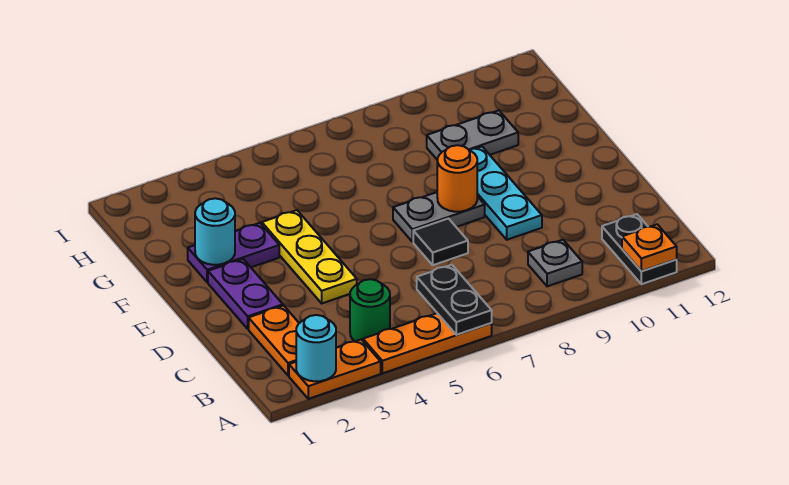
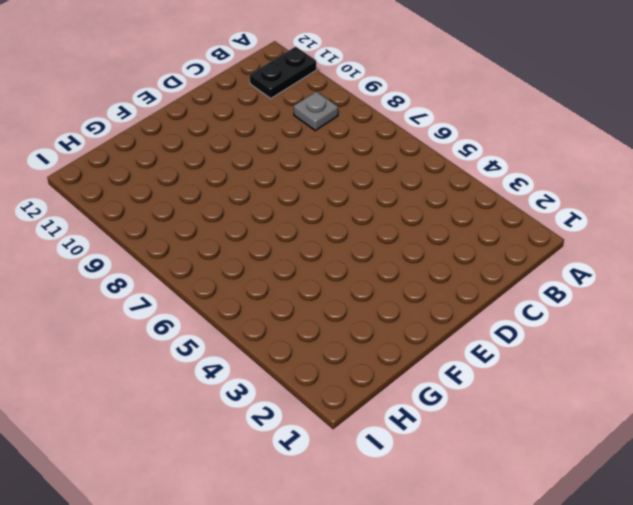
none -> orange plate A2:A3 level 1
none -> orange plate A4:A6 level 1
none -> orange plate B2:C2 level 1

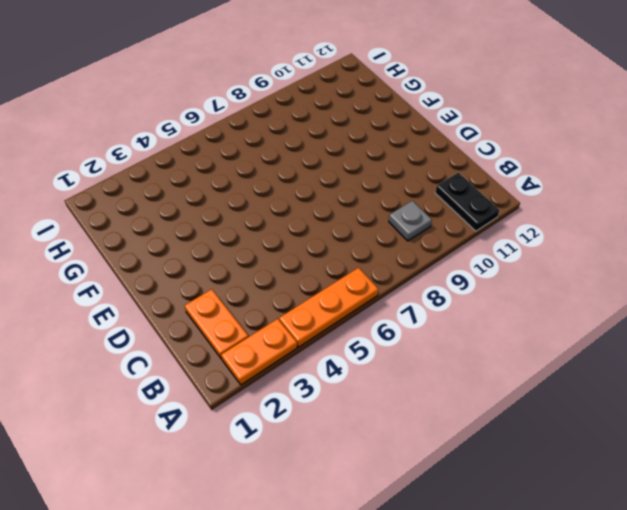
none -> green round brick B4 level 1
none -> purple plate D2:E2 level 1
none -> yellow plate D4:F4 level 1

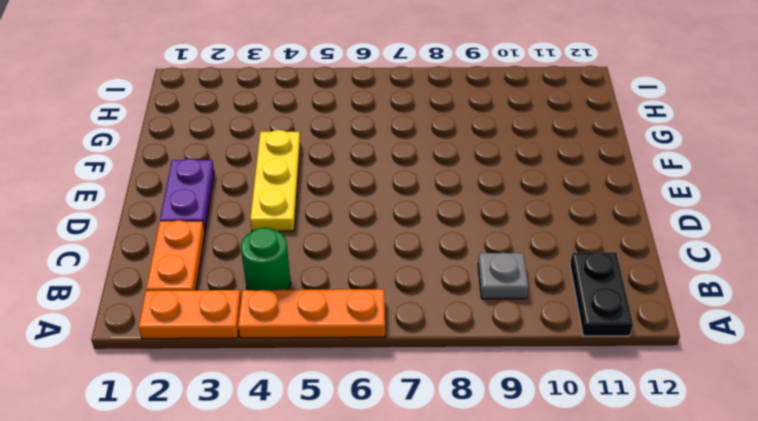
none -> black tile D7 level 1
none -> cyan plate D9:F9 level 1
none -> grey plate E7:E8 level 1

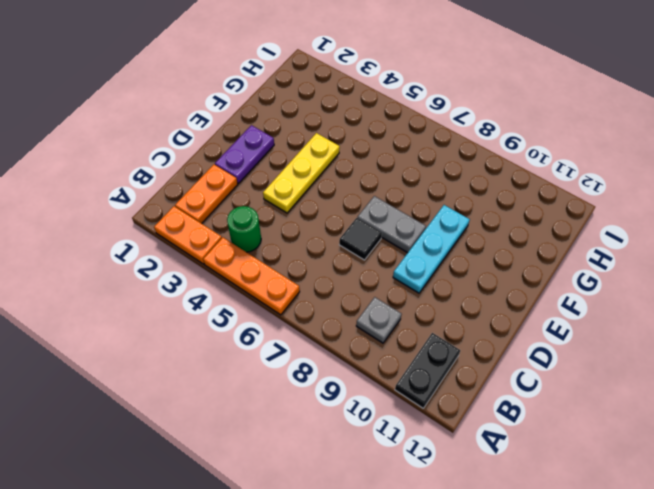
none -> purple plate F2:F3 level 1
none -> grey plate G9:G10 level 1
none -> cyan round brick A2 level 2

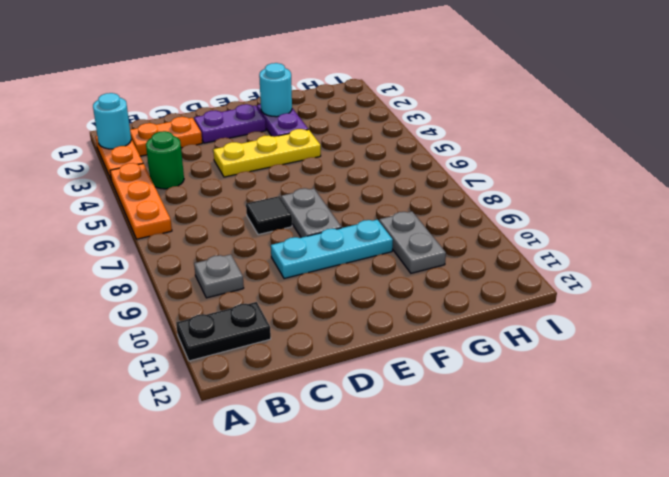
none -> black plate A6:B6 level 2
none -> orange plate A11 level 2
none -> orange round brick E8 level 2

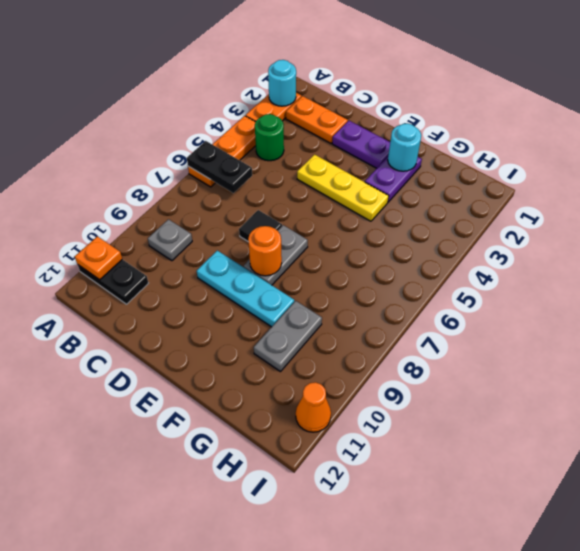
orange cone I11 level 1 -> none

